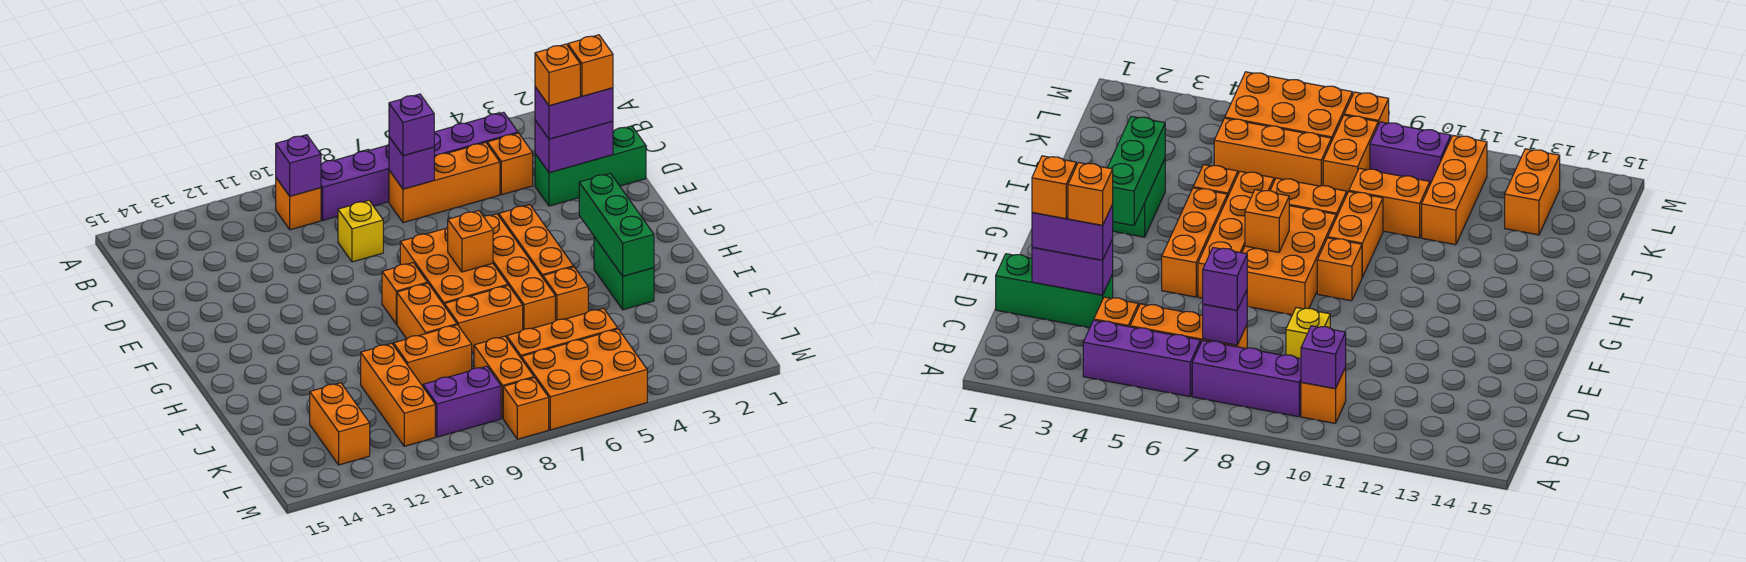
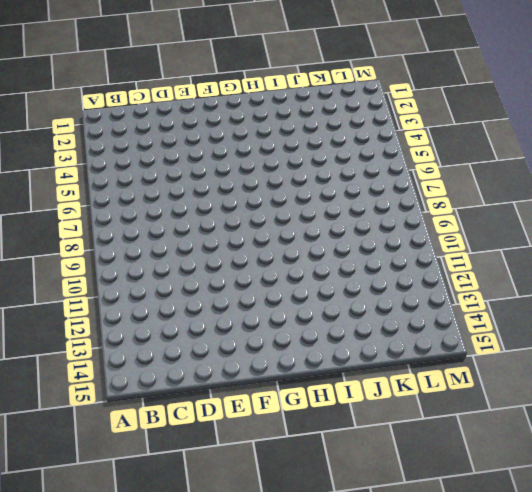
none -> purple brick B4:B6 level 1
none -> purple brick B7:B9 level 1
none -> orange brick B10 level 1
none -> orange brick C4 level 1

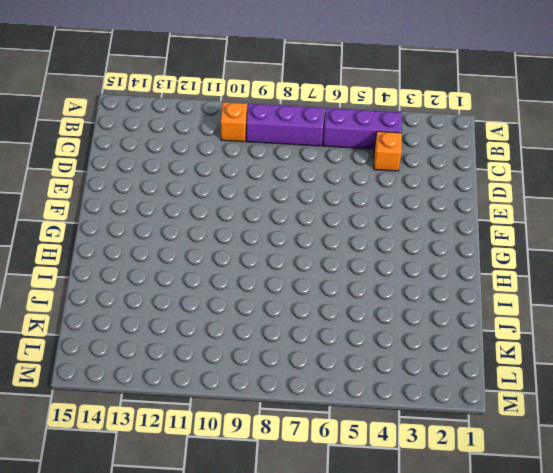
none -> orange brick C5:C7 level 1
none -> green brick D1:D3 level 1
none -> yellow brick D9 level 1
none -> orange brick F5:H5 level 1

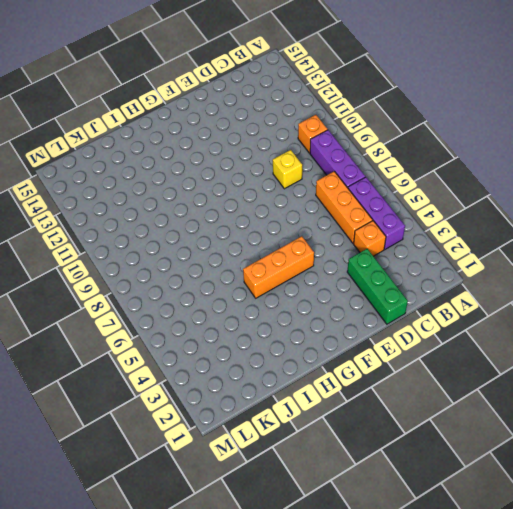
none -> orange brick F6:I6 level 1
none -> orange brick F7:H8 level 1
none -> orange brick G9 level 1
none -> green brick H3:I3 level 1

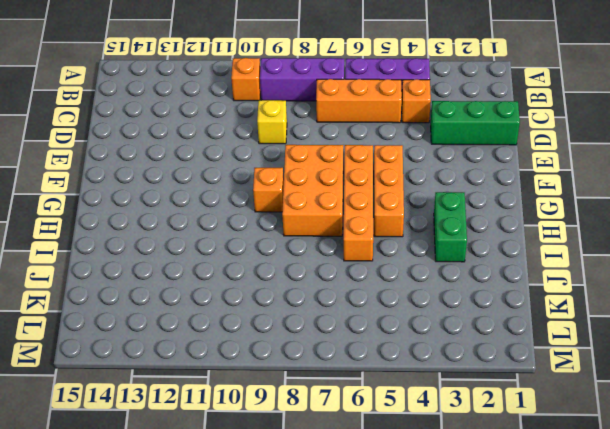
none -> orange brick H9:I9 level 1
none -> orange brick I5 level 1
none -> orange brick I7:I8 level 1
none -> orange brick J9:J10 level 1

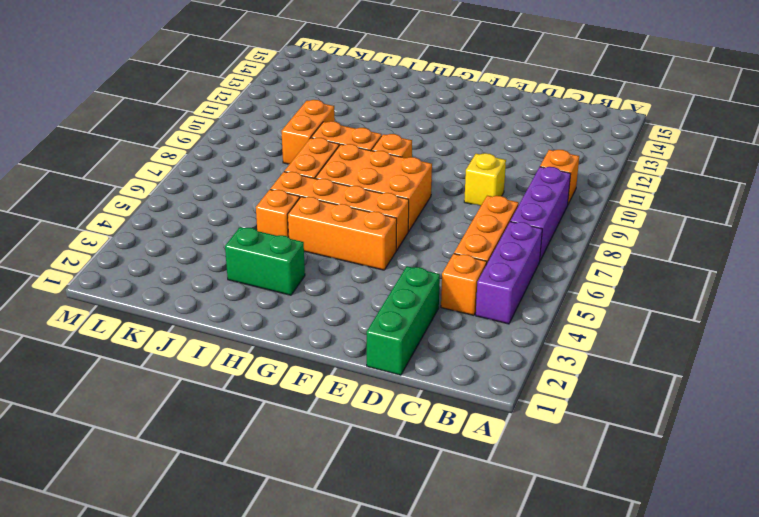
none -> orange brick J11:L11 level 1
none -> orange brick K5:K7 level 1
none -> orange brick K8:L8 level 1
none -> orange brick K13:L13 level 1

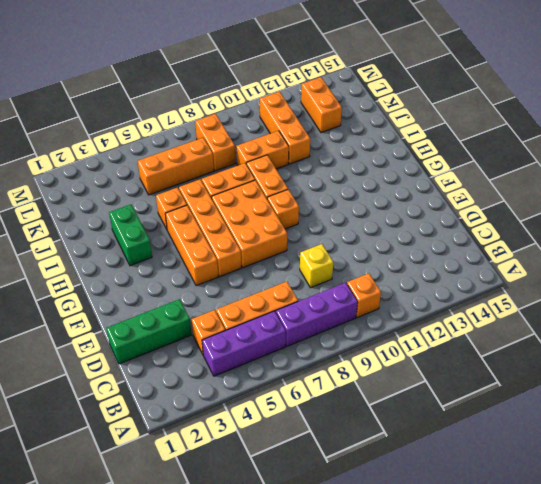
none -> orange brick L5:M7 level 1
none -> purple brick L9:L10 level 1
none -> orange brick M8 level 1
none -> purple brick B10 level 2

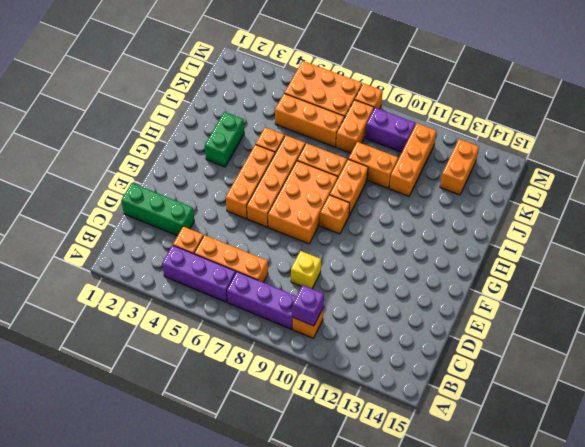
none -> purple brick C7 level 2
none -> purple brick D2:D3 level 2
none -> green brick G3:I3 level 2
none -> orange brick G7 level 2

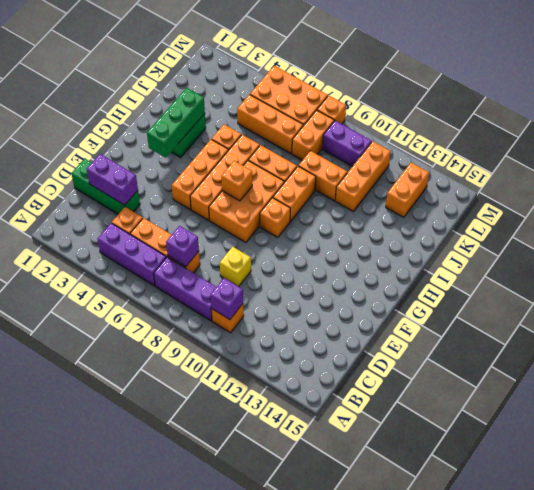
none -> purple brick C7 level 3
none -> purple brick D2:D3 level 3
none -> orange brick D2 level 4
none -> orange brick D3 level 4

